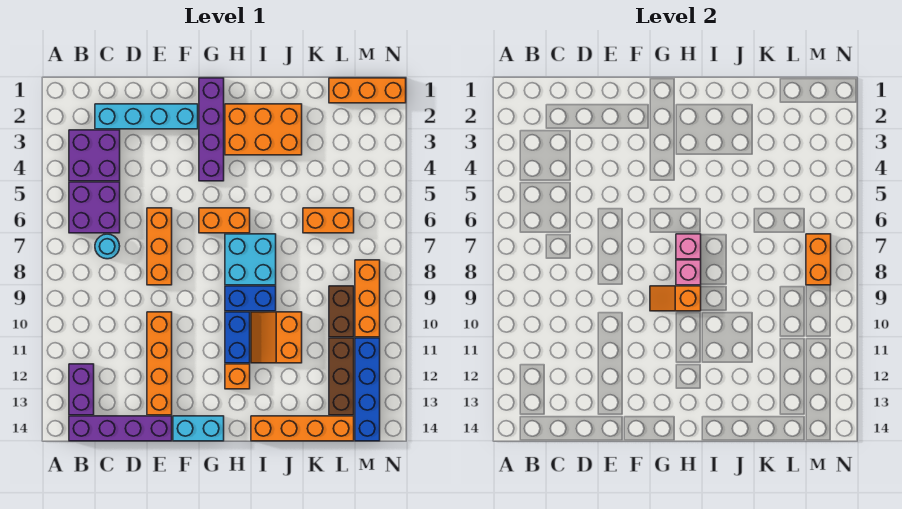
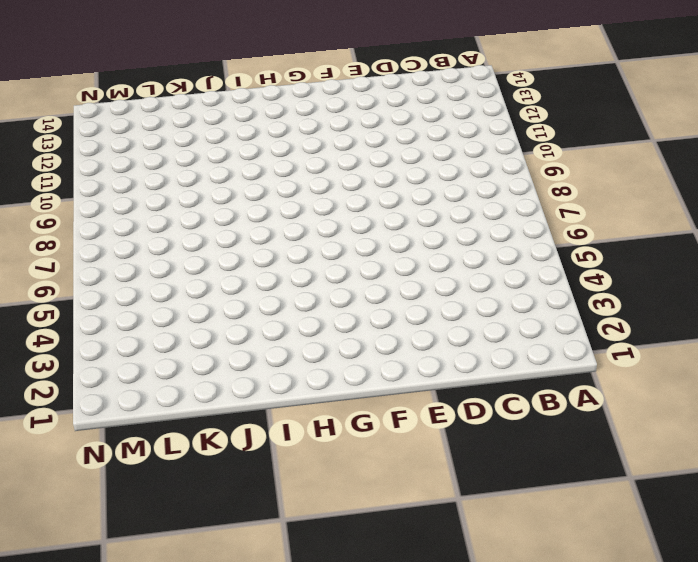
none -> purple brick B3:C4 level 1
none -> purple brick B5:C6 level 1
none -> purple brick B12:B13 level 1

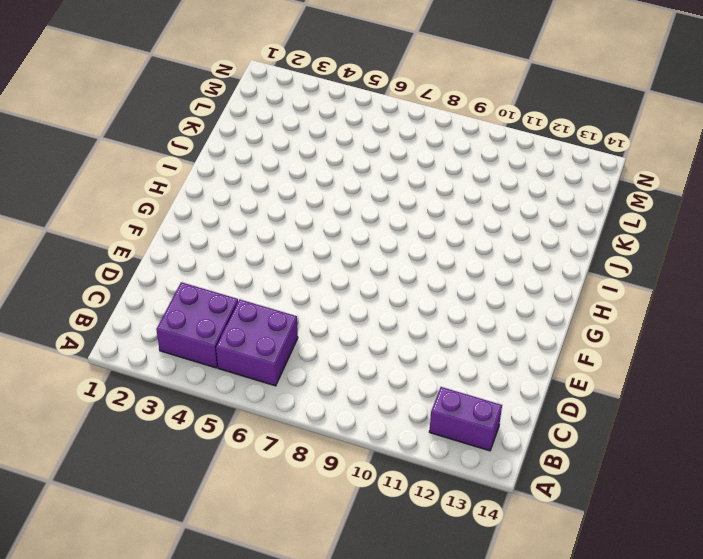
none -> purple brick B14:E14 level 1
none -> cyan brick C2:F2 level 1
none -> cyan round brick C7 level 1

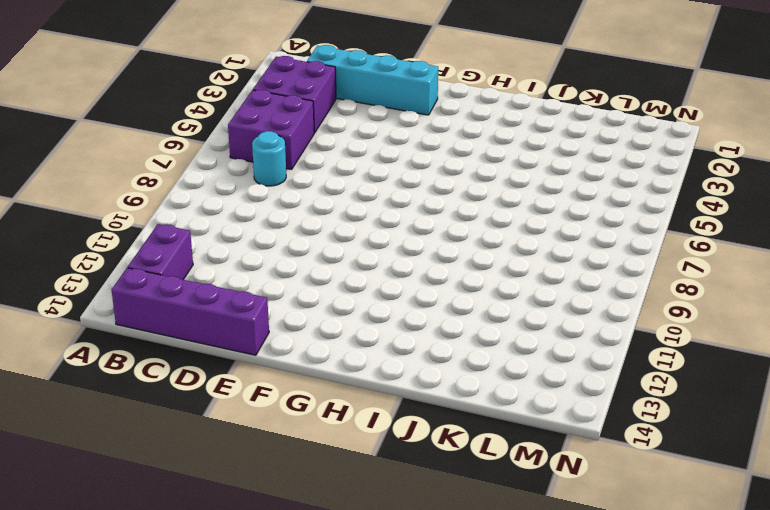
none -> orange brick E6:E8 level 1
none -> orange brick E10:E13 level 1
none -> cyan brick F14:G14 level 1

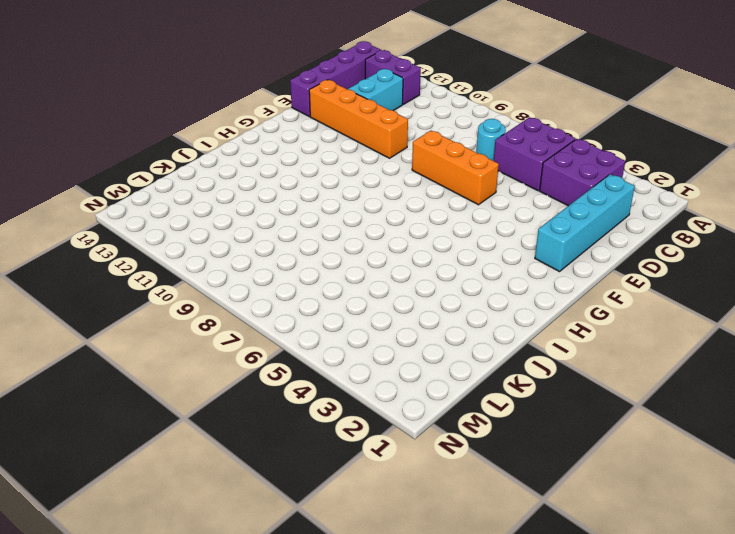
cyan brick C12:D12 level 1 -> cyan brick F14:G14 level 1
none -> purple brick G1:G4 level 1
none -> orange brick G6:H6 level 1
none -> orange brick H2:J3 level 1

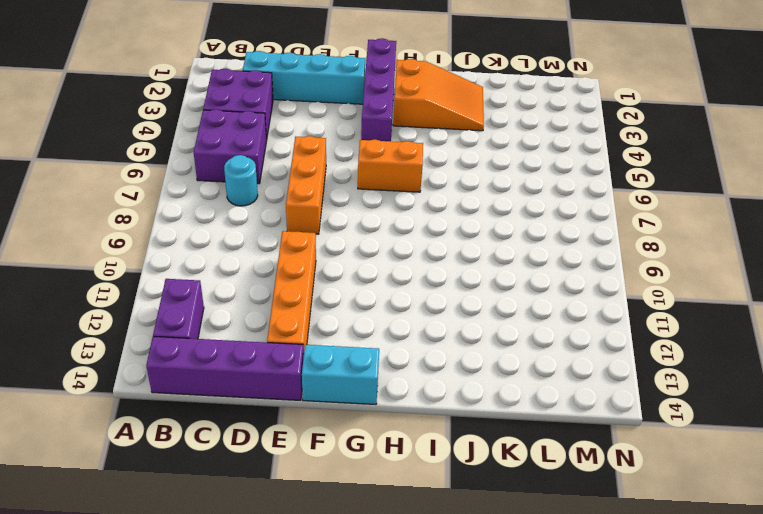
orange slope H2:J3 level 1 top H -> orange brick H2:J3 level 1
none -> cyan brick H7:I8 level 1
none -> blue brick H9:I9 level 1
none -> blue brick H10:H11 level 1

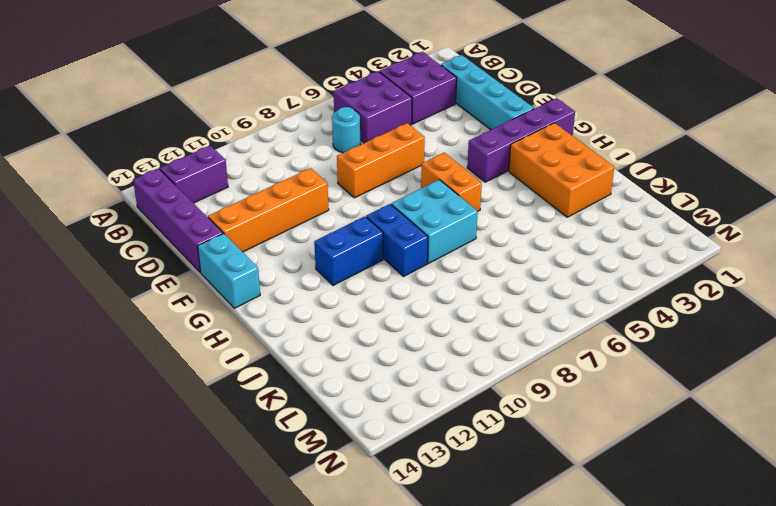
none -> orange brick H12 level 1
none -> orange slope I10:J11 level 1 top J
none -> orange brick I14:L14 level 1

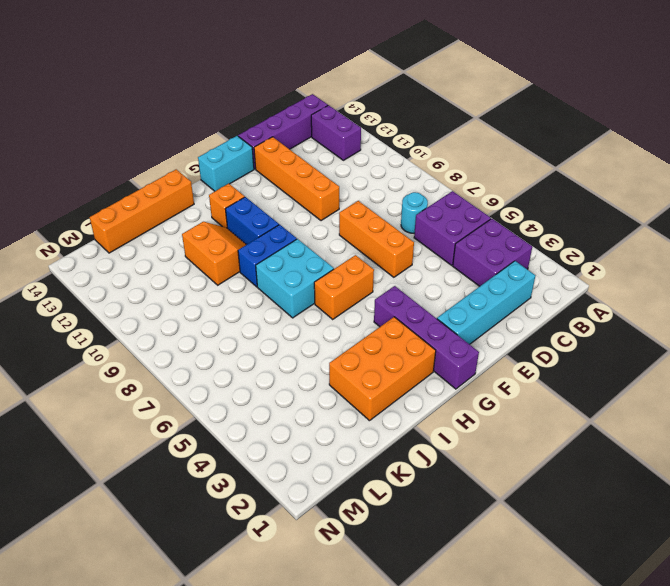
none -> orange brick K6:L6 level 1
none -> orange brick L1:N1 level 1
none -> brown brick L9:L10 level 1

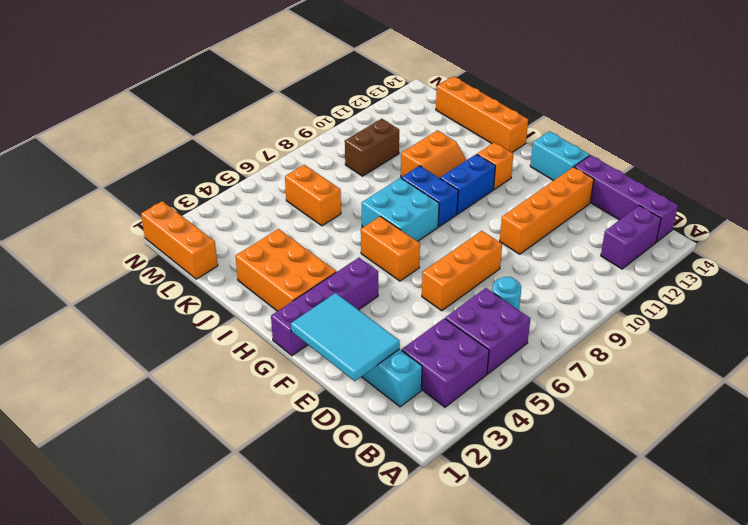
cyan tile D1:F2 level 2 -> none
none -> brown brick L11:L13 level 1
none -> orange brick M8:M10 level 1
none -> blue brick M11:M14 level 1

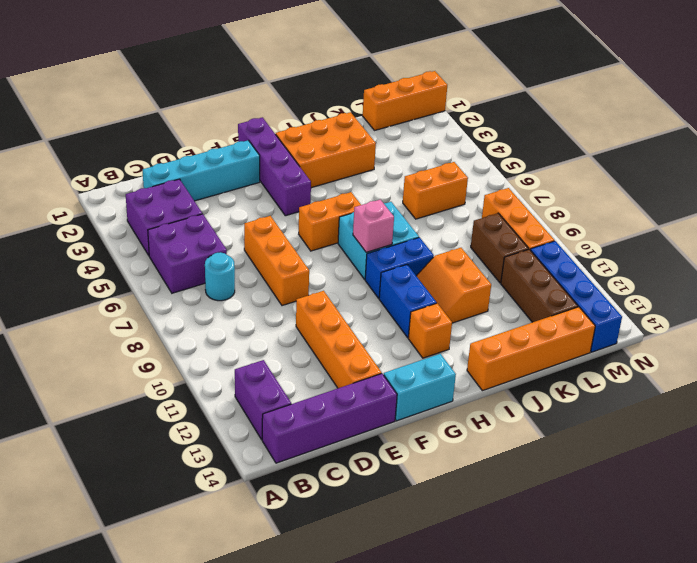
none -> orange slope G9:H9 level 2 top H
none -> pink brick H7 level 2
none -> orange brick M7:M8 level 2

